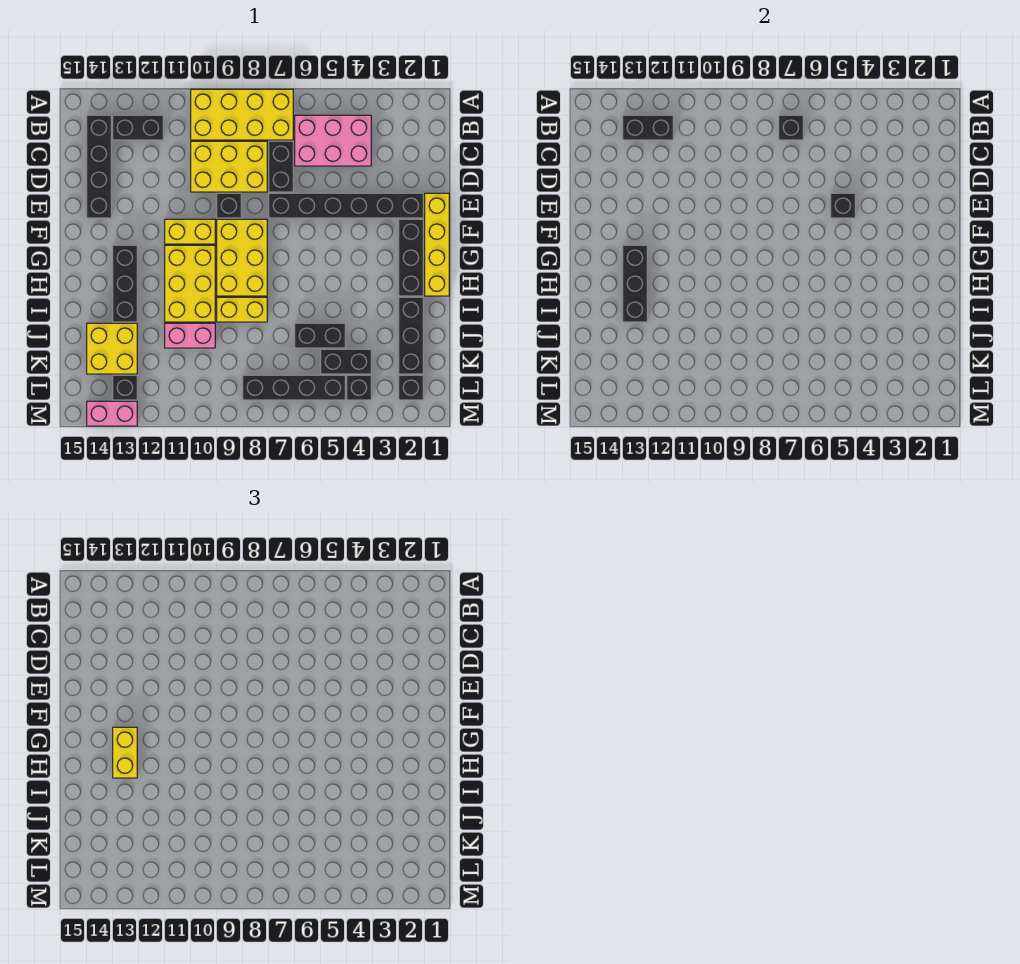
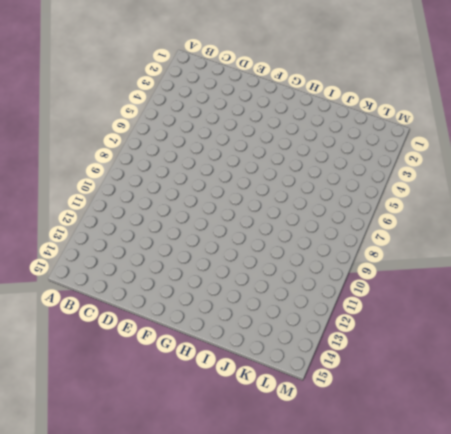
none -> yellow brick A7:B10 level 1
none -> pink brick B4:C6 level 1
none -> black brick B12:B13 level 1
none -> black brick B14:E14 level 1

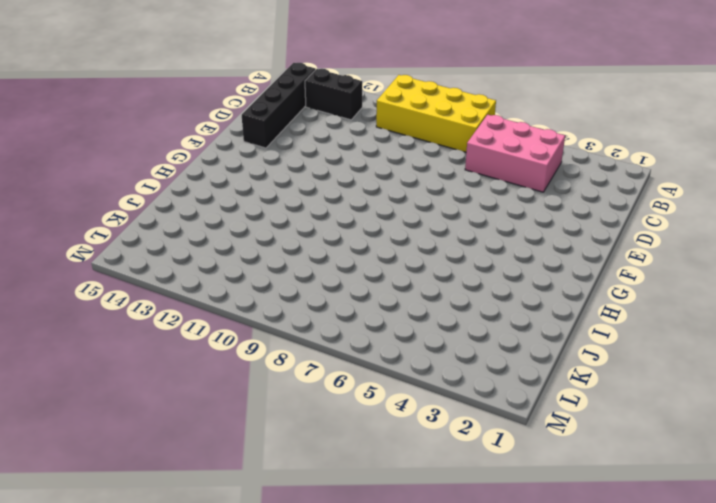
none -> black brick C7:D7 level 1
none -> yellow brick C8:D10 level 1
none -> yellow brick E1:H1 level 1
none -> black brick E2:E7 level 1

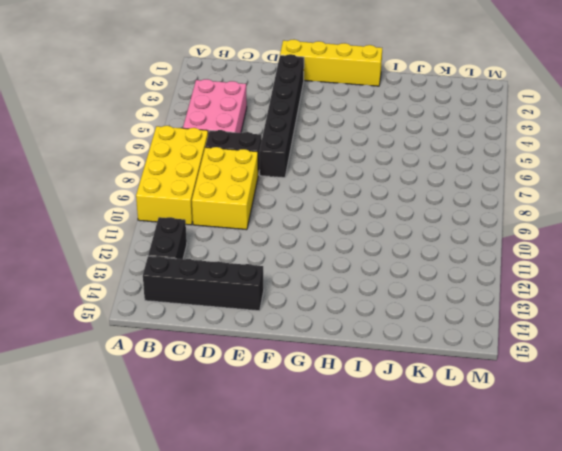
none -> black brick E9 level 1
none -> black brick F2:H2 level 1
none -> yellow brick F8:H9 level 1
none -> yellow brick F10:F11 level 1

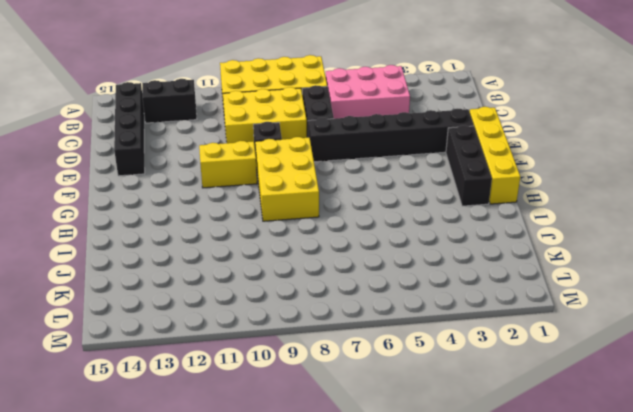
none -> yellow brick G10:I11 level 1
none -> black brick G13:I13 level 1
none -> black brick I2:K2 level 1
none -> yellow brick I8:I9 level 1

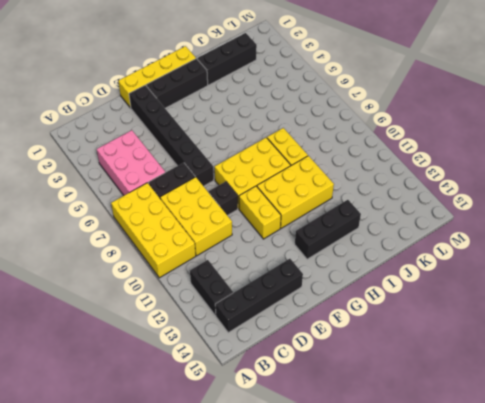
none -> black brick J5:J6 level 1
none -> pink brick J10:J11 level 1
none -> yellow brick J13:K14 level 1
none -> black brick K4:K5 level 1

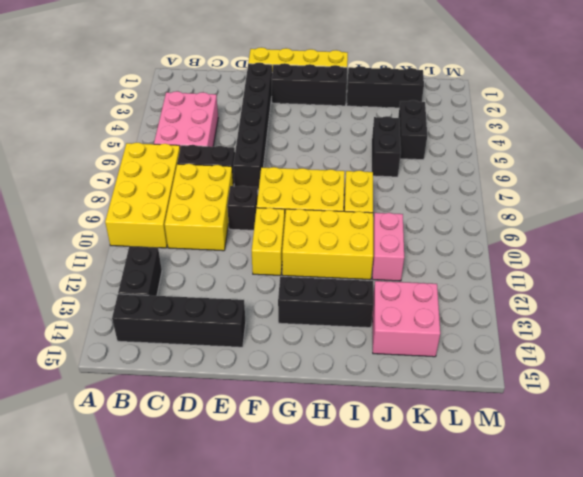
pink brick J13:K14 level 1 -> yellow brick J13:K14 level 1
none -> black brick L2 level 1
none -> black brick L4 level 1
none -> black brick L5:L8 level 1
none -> black brick L13 level 1

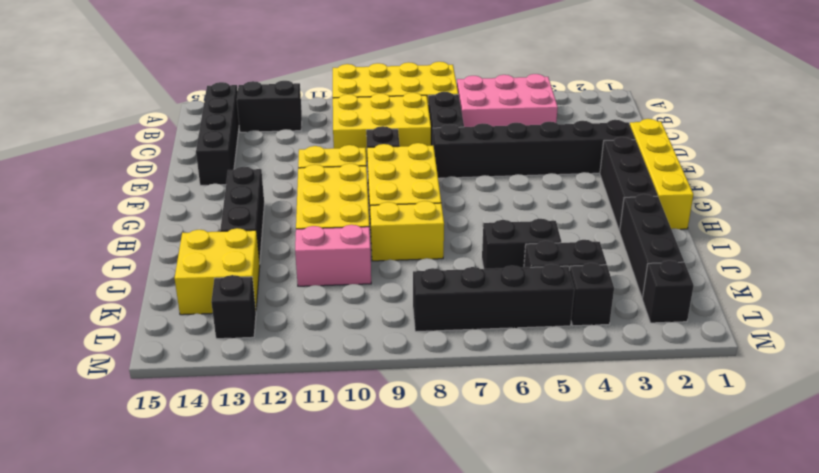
none -> pink brick M13:M14 level 1
none -> black brick B7 level 2
none -> black brick B12:B13 level 2
none -> black brick E5 level 2

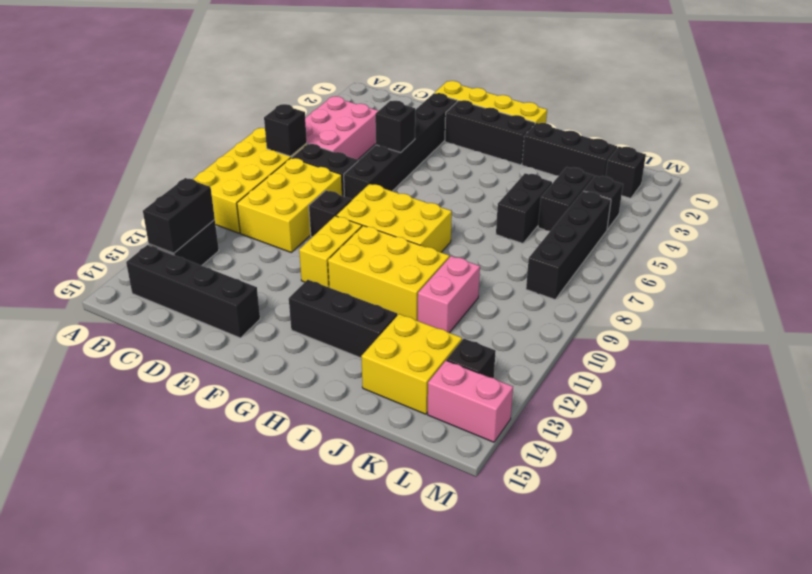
pink brick L14:M14 level 1 -> pink brick M13:M14 level 1
none -> yellow brick I8:I9 level 1
none -> black brick G13:I13 level 2
none -> yellow brick G13:H13 level 3

